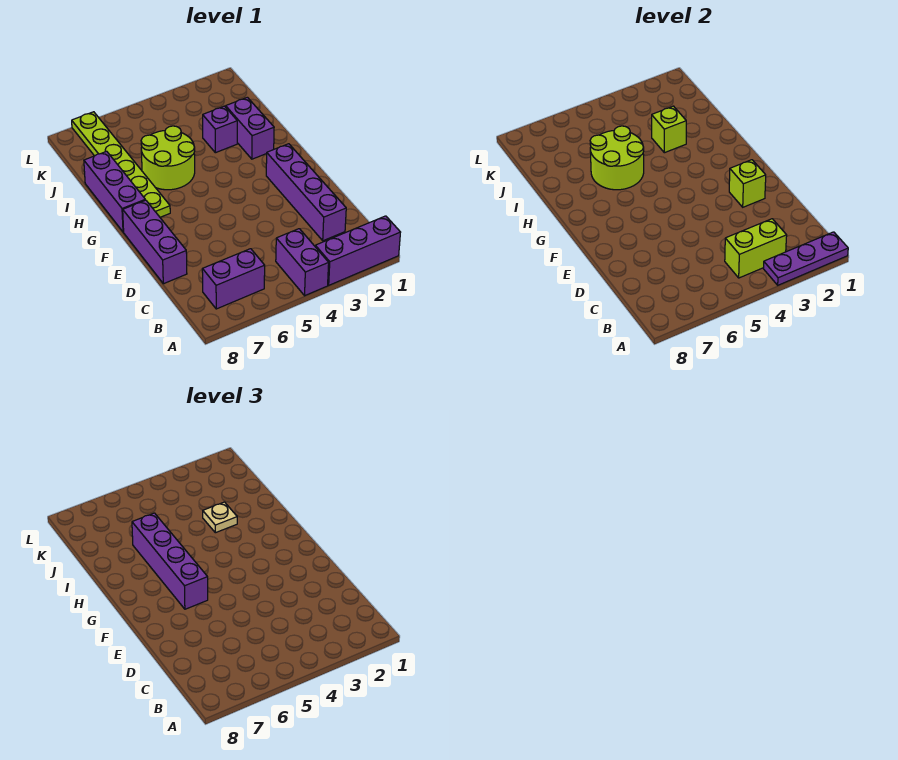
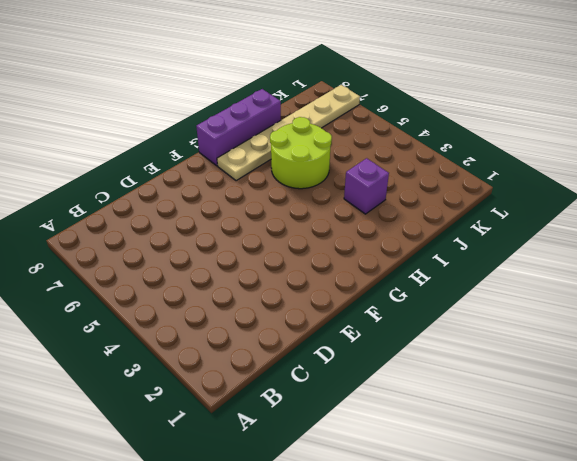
tan plate G7:L7 level 1 -> lime plate G7:L7 level 1
none -> purple brick A1:A3 level 1
none -> purple brick A4:B4 level 1
none -> purple brick B6:B7 level 1

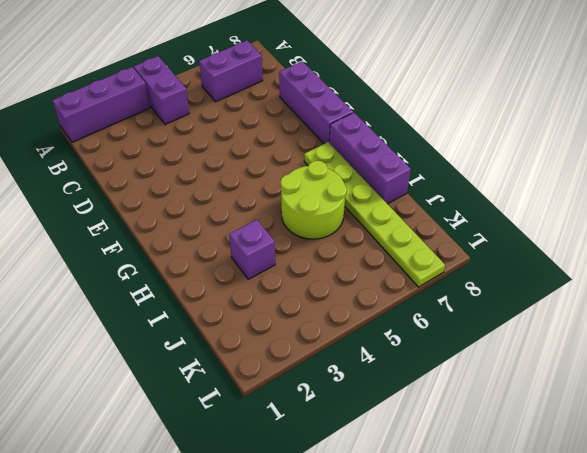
none -> purple brick C2:F2 level 1
none -> purple brick H2:I2 level 1
none -> purple plate A1:A3 level 2

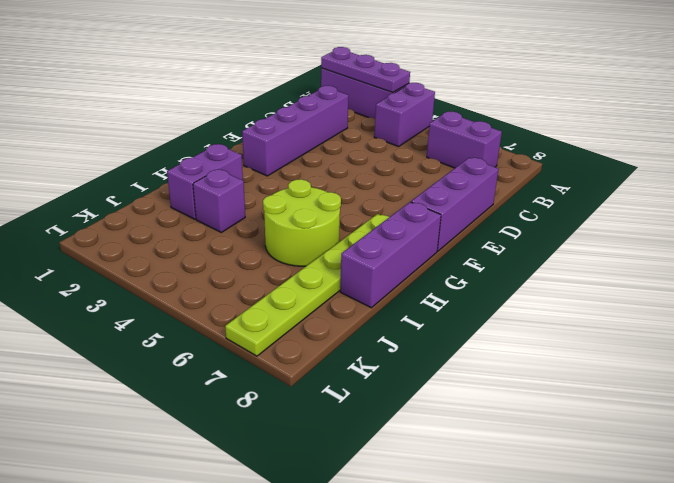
none -> lime brick B3:B4 level 2
none -> lime brick E2 level 2
none -> lime round brick H5:I6 level 2

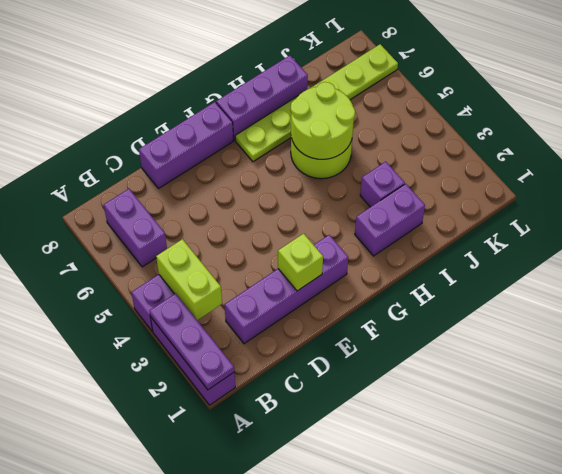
none -> lime brick I3 level 2
none -> purple brick F6:I6 level 3
none -> tan plate I3 level 3

